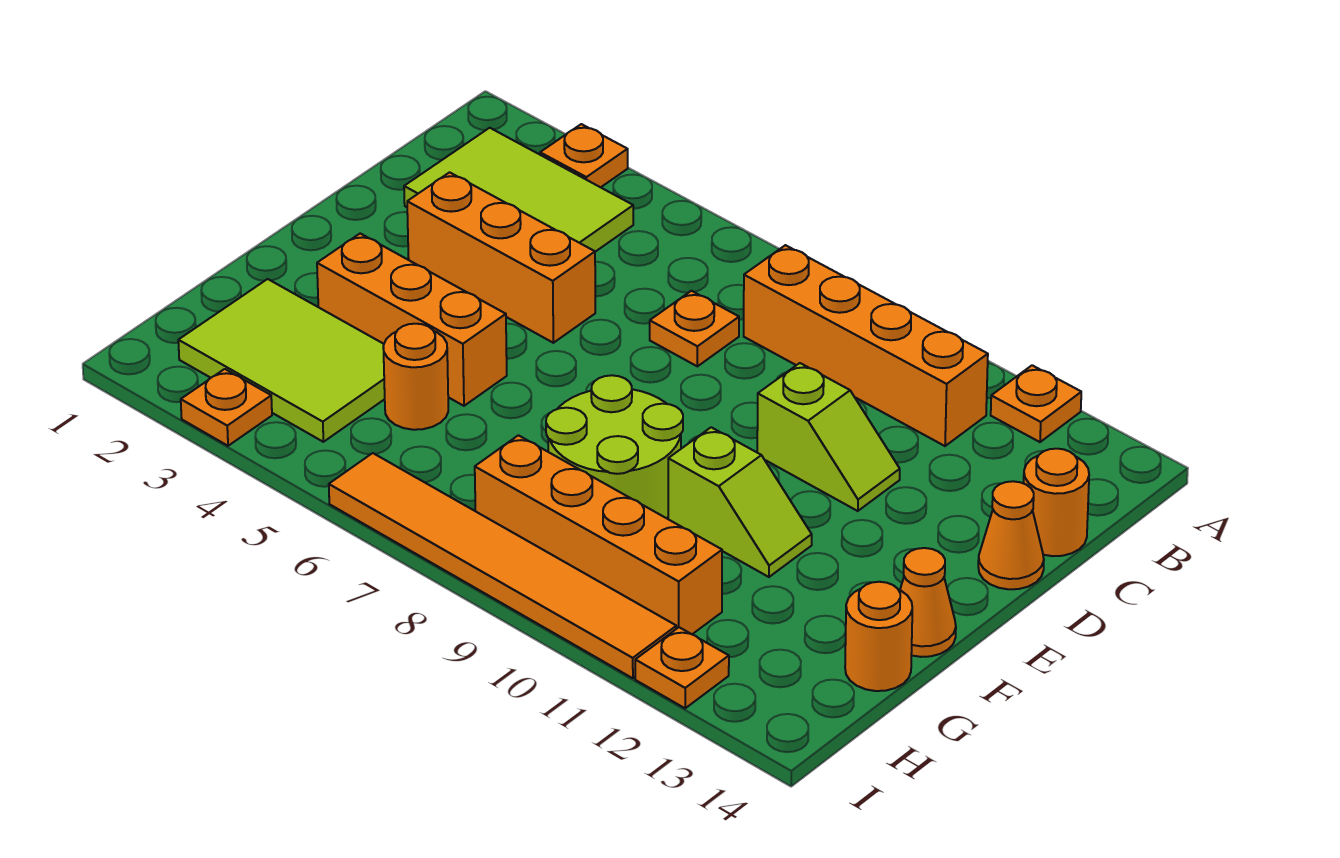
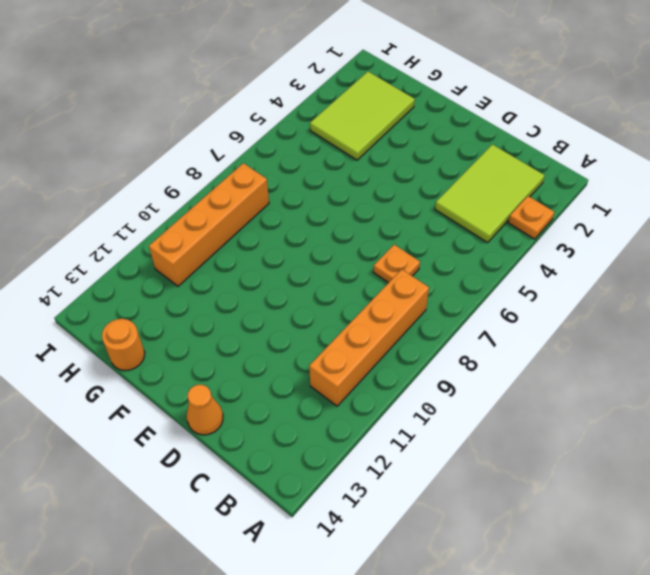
none -> orange plate A12 level 1
none -> orange round brick C14 level 1
none -> orange brick D3:D5 level 1

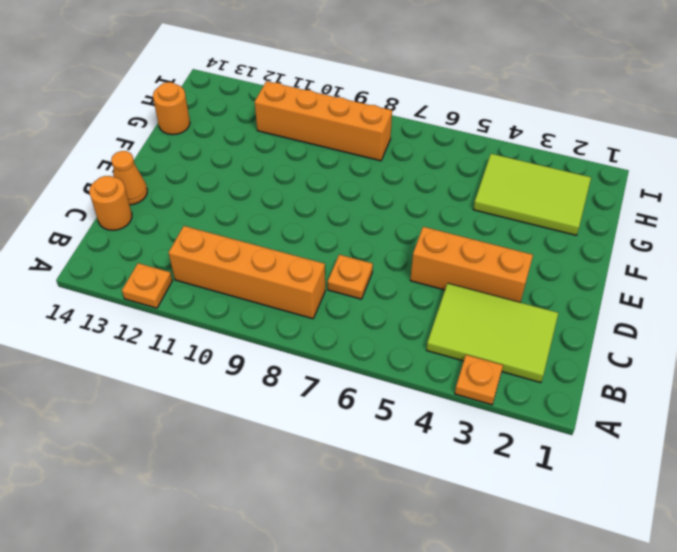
none -> lime slope D10:D11 level 1 top 10
none -> orange brick F3:F5 level 1
none -> lime round brick F8:G9 level 1

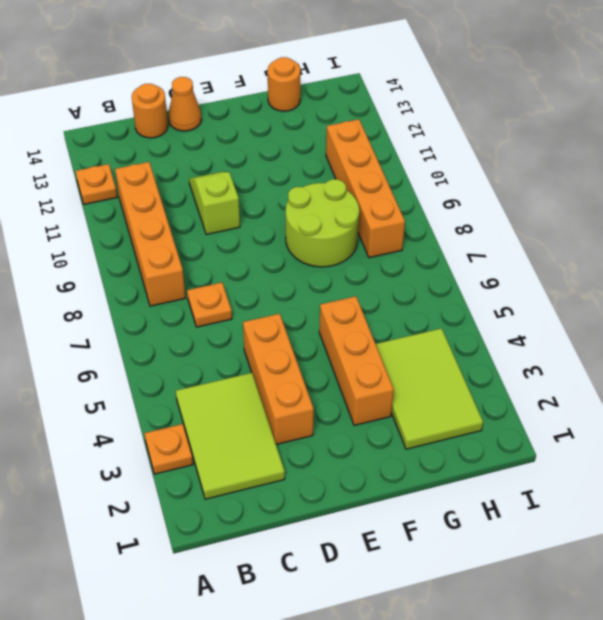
none -> lime slope F10:F11 level 1 top 10
none -> orange cone F14 level 1
none -> orange round brick G5 level 1

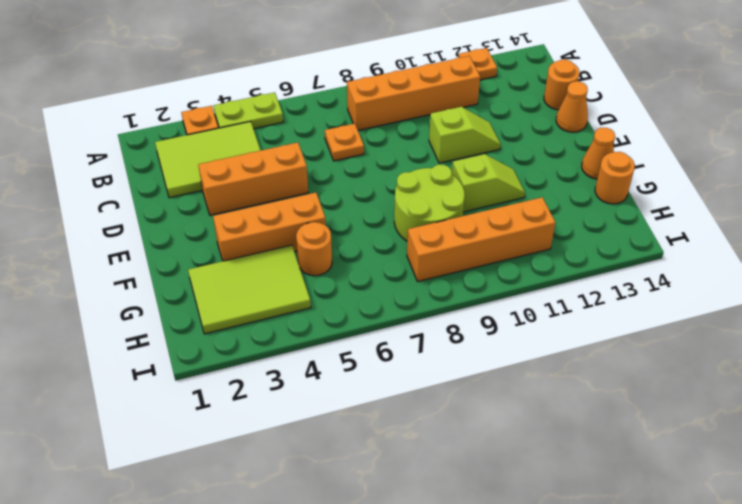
lime plate A4:A5 level 1 -> none
none -> orange plate I3 level 1
none -> orange tile I6:I11 level 1
none -> orange plate I12 level 1

